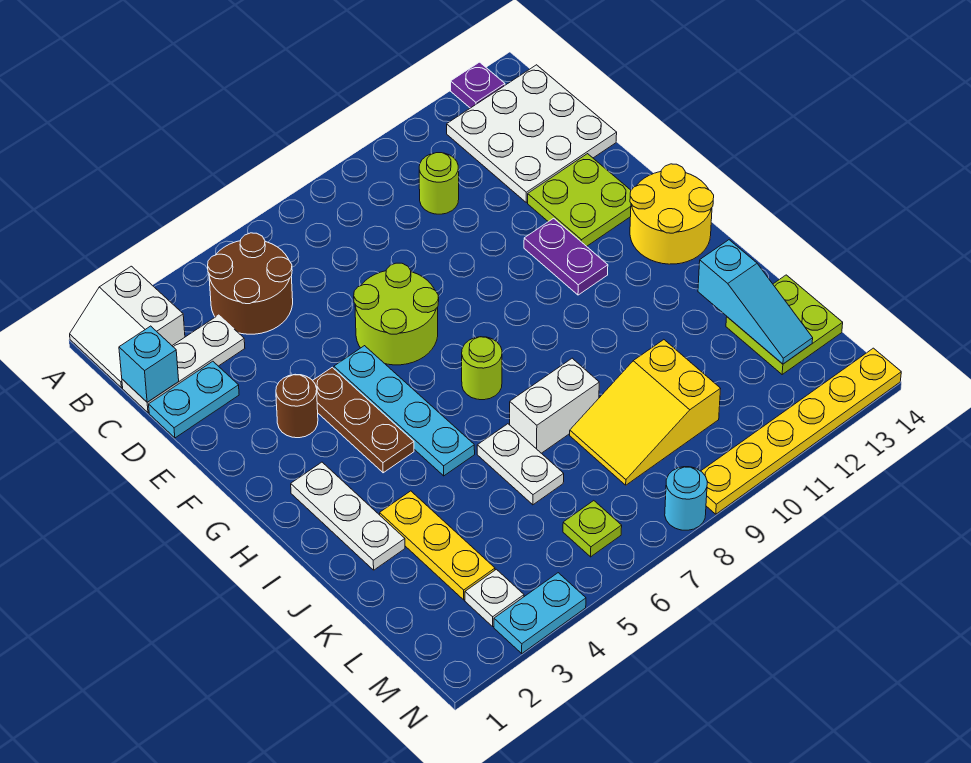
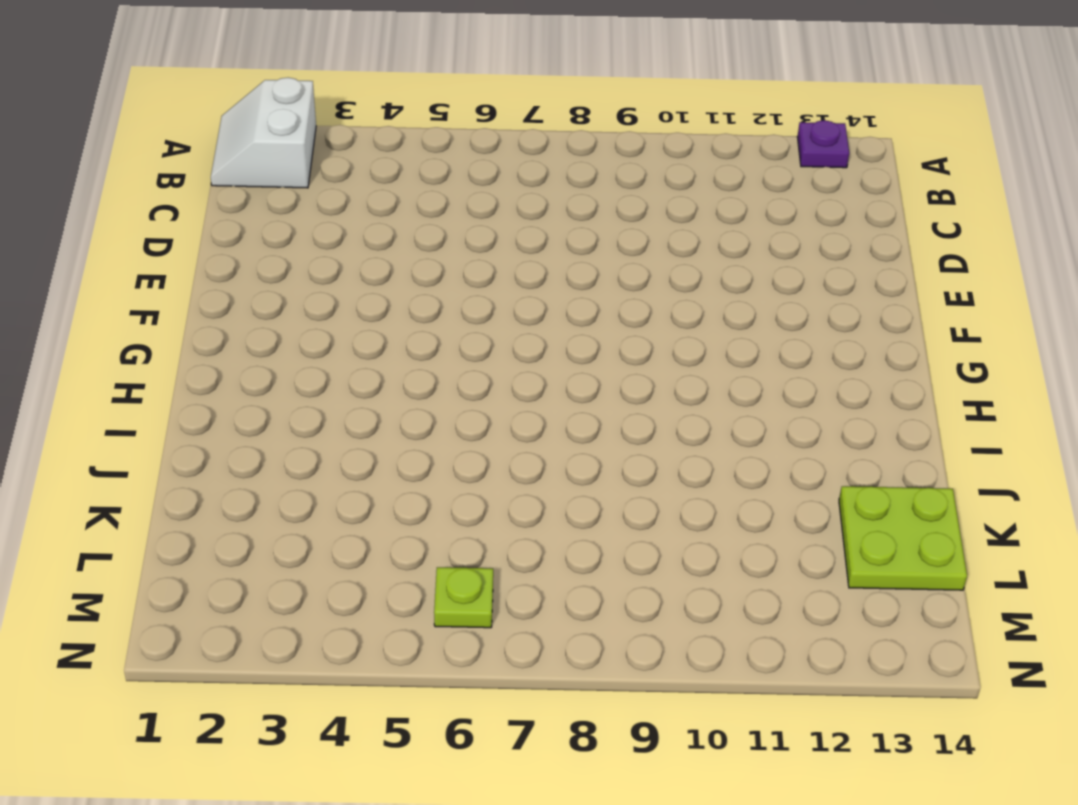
none -> brown round brick B4:C5 level 1
none -> white plate B12:D14 level 1
none -> white plate C1:C3 level 1

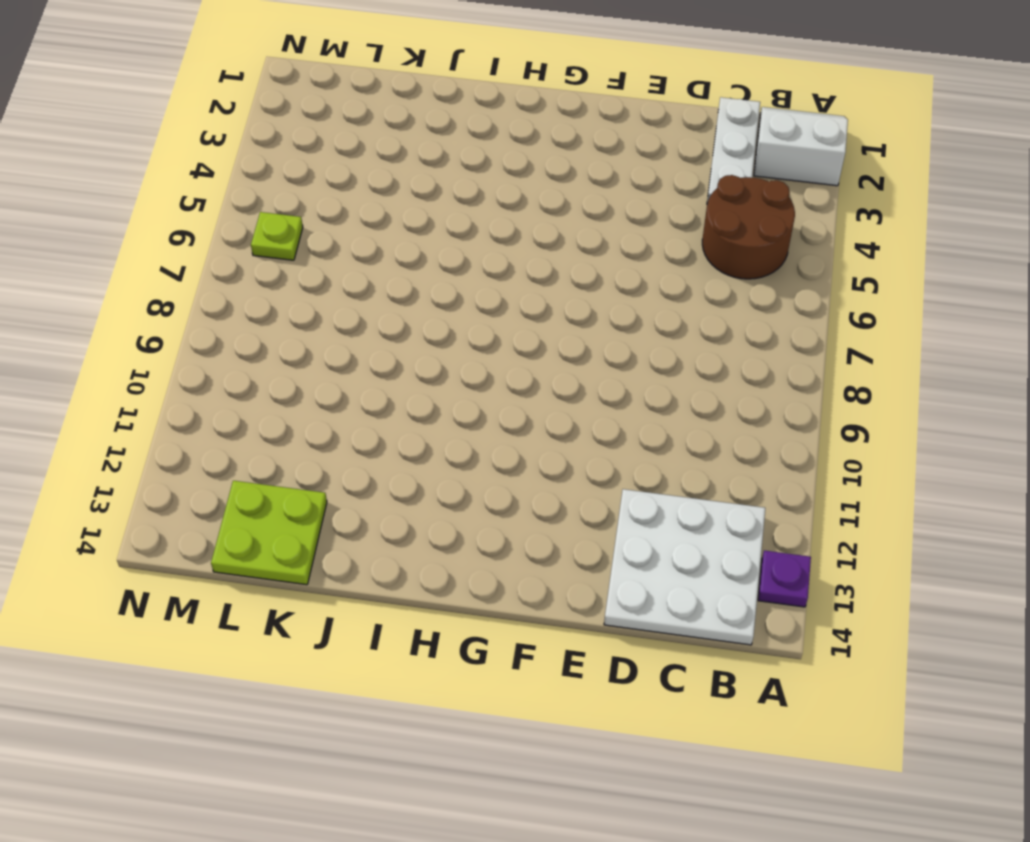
none -> lime round brick C10 level 1
none -> cyan plate D1:D2 level 1
none -> lime round brick E6:F7 level 1

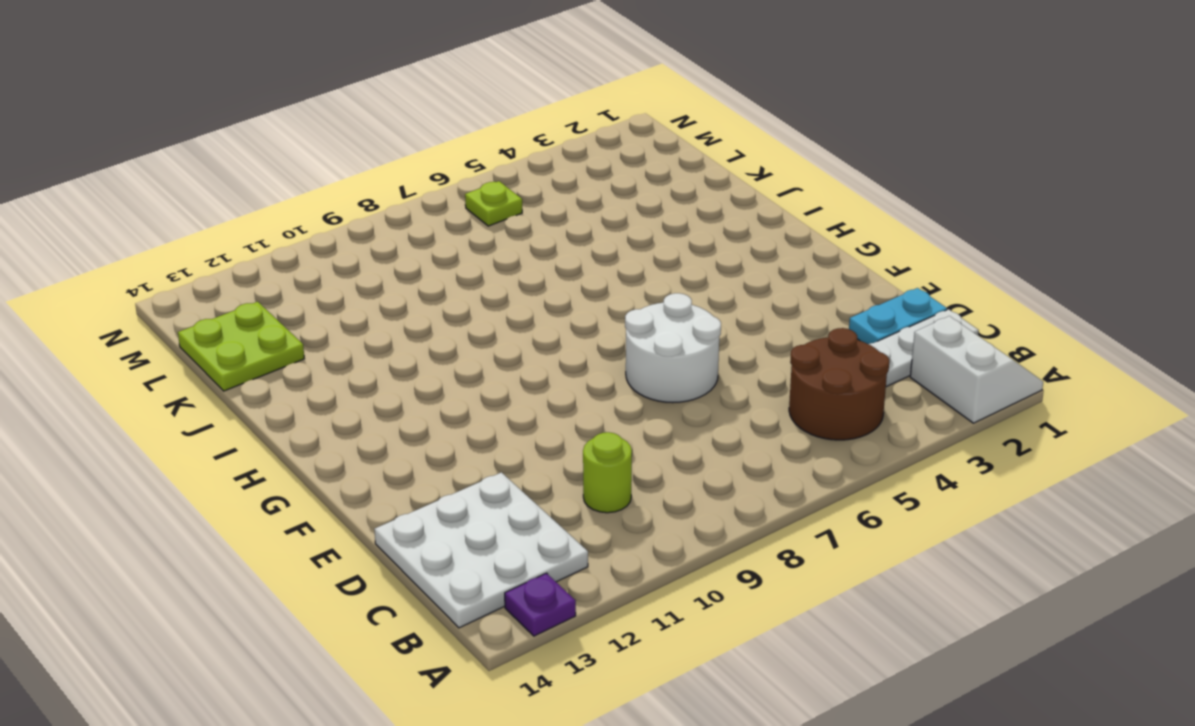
white round brick E6:F7 level 1 -> lime round brick E6:F7 level 1
none -> lime plate E12:F13 level 1
none -> brown round brick F3 level 1
none -> brown plate F4:H4 level 1

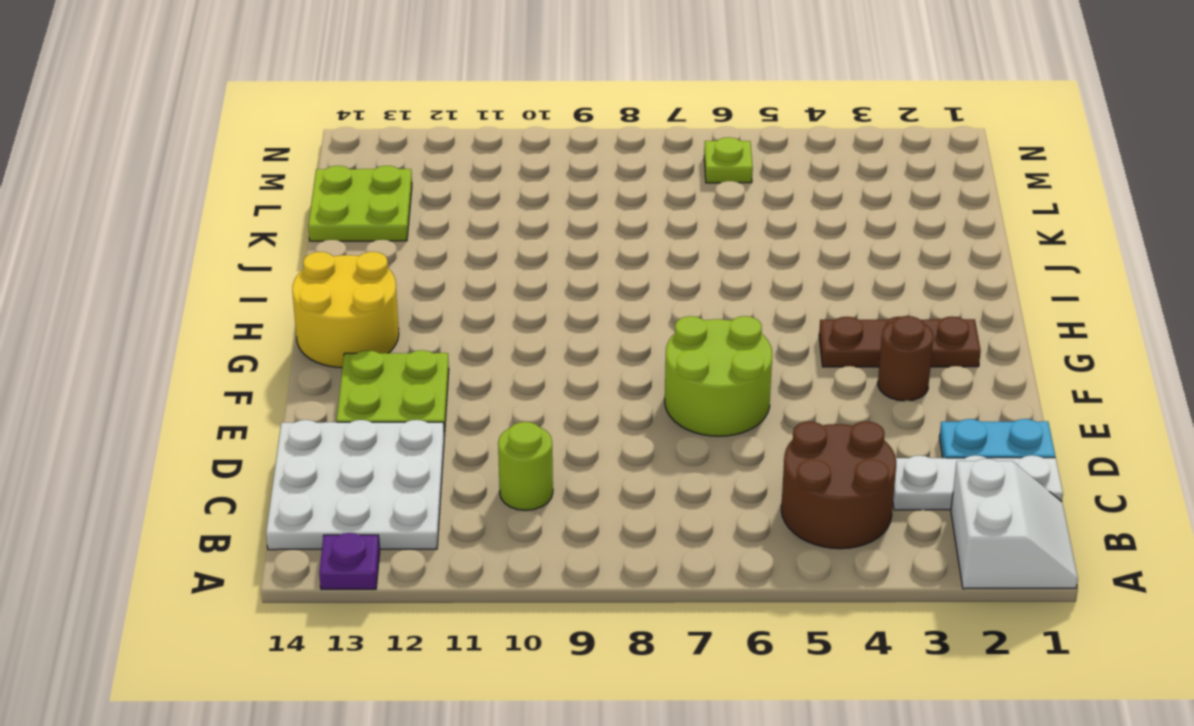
brown plate G2:G4 level 1 -> brown plate F4:H4 level 1
none -> cyan plate F5:I5 level 1
none -> purple plate F11:G11 level 1
none -> white plate H2:J2 level 1

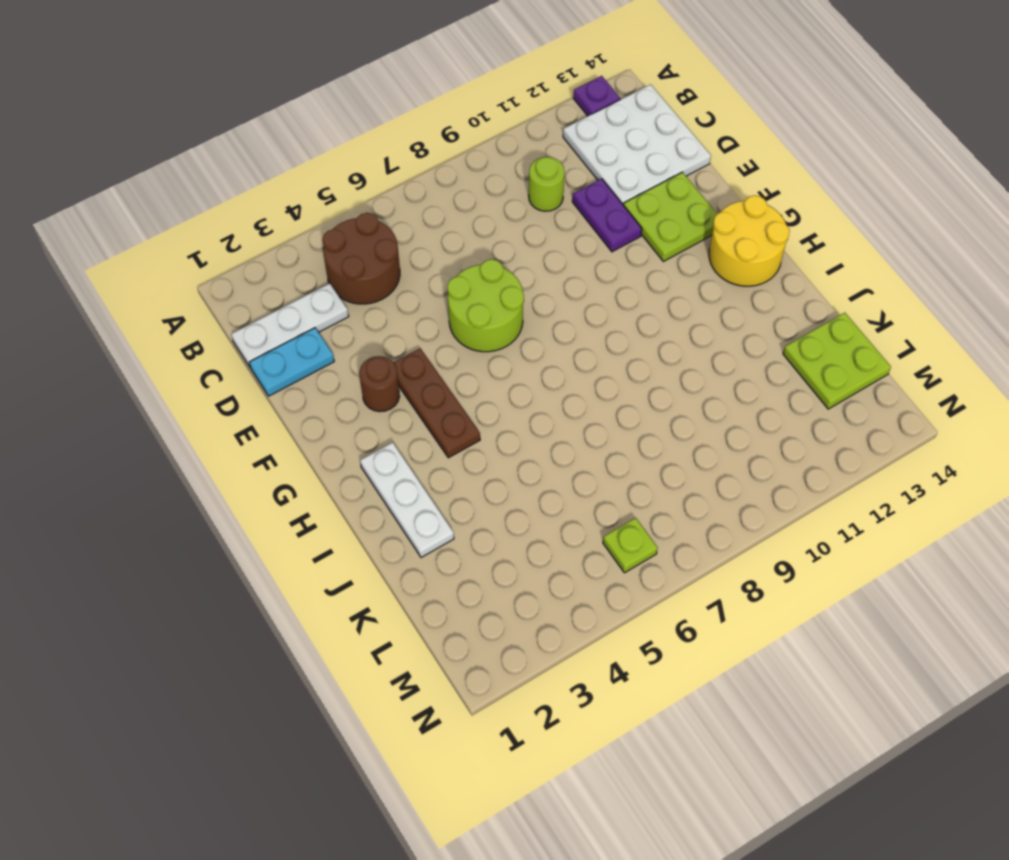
purple plate D11:E11 level 1 -> purple plate F11:G11 level 1
none -> white slope A1:B2 level 1 top 2
none -> cyan plate F5:I5 level 1
none -> lime round brick H7 level 1

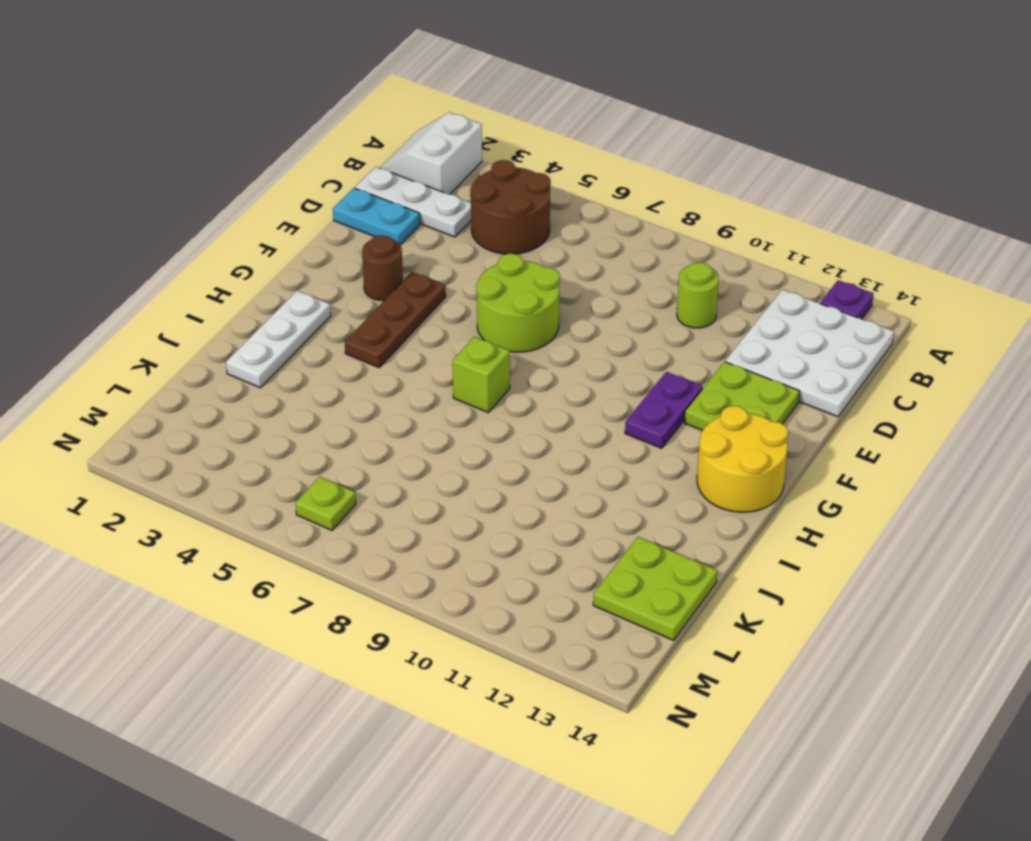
lime brick H7 level 1 -> lime round brick H7 level 1
none -> cyan plate F5:I5 level 1
none -> yellow plate J3:L3 level 1
none -> white plate J6:K6 level 1

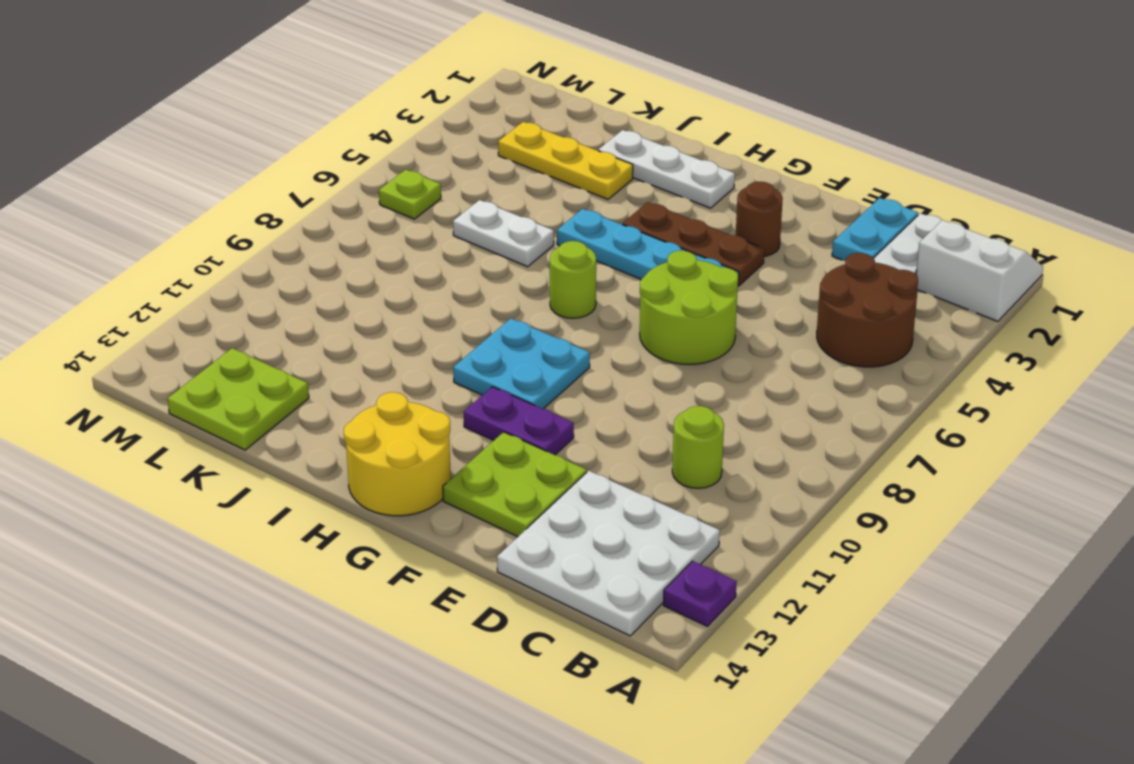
cyan plate G9:H10 level 1 -> none
none -> white brick J7:J8 level 1
none -> yellow slope K8:L10 level 1 top 10
none -> white plate M3 level 1

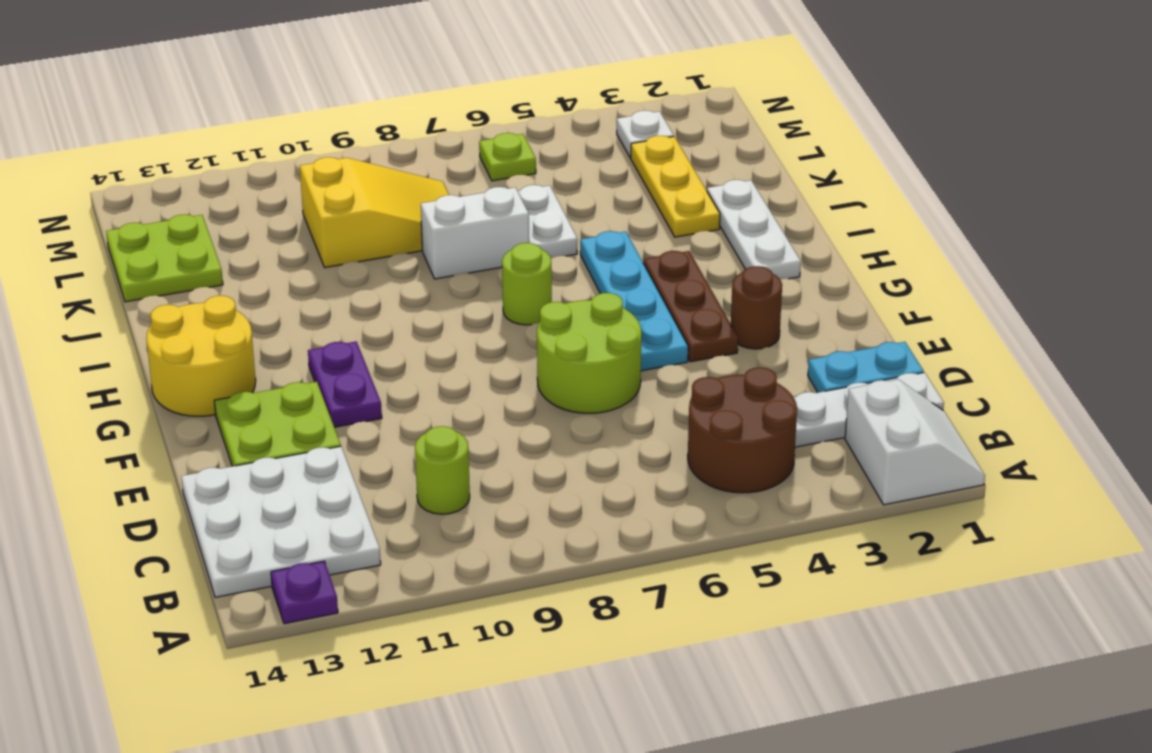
none -> cyan plate N3:N4 level 1
none -> cyan round brick N8 level 1
none -> yellow plate N9:N14 level 1

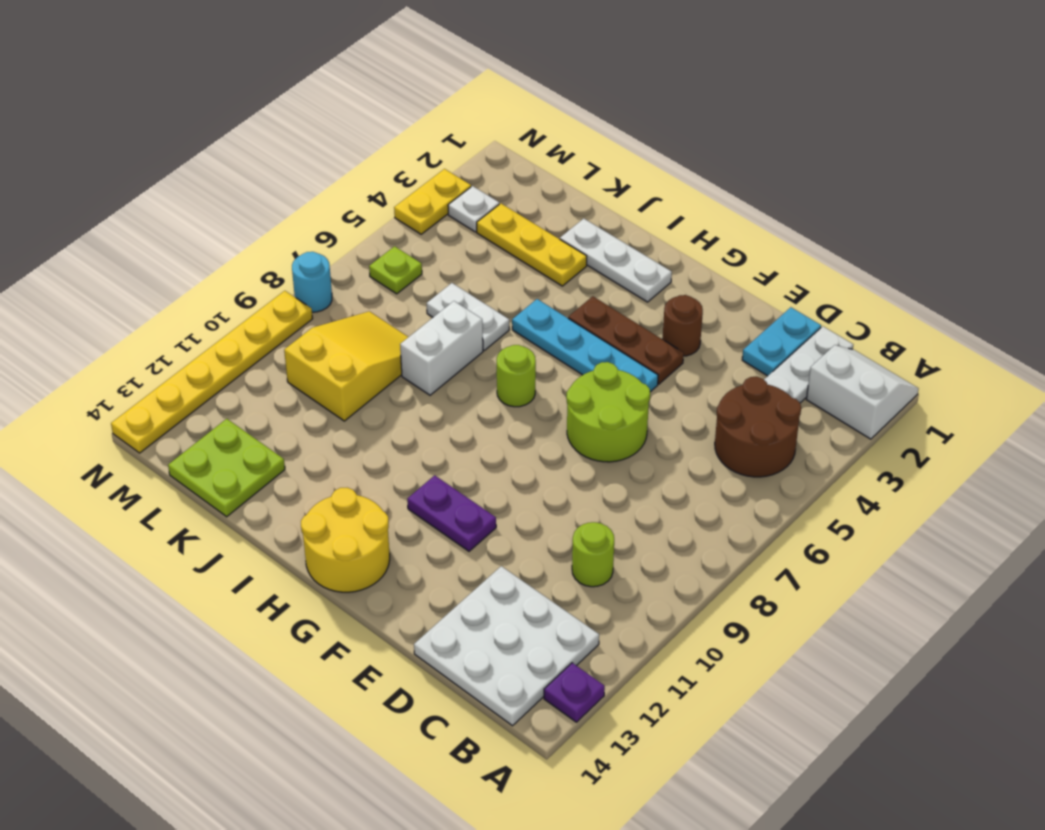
yellow plate N3:N4 level 1 -> cyan plate N3:N4 level 1
none -> lime plate E12:F13 level 1
none -> cyan brick C1 level 2
none -> cyan slope J13:L13 level 2 top J

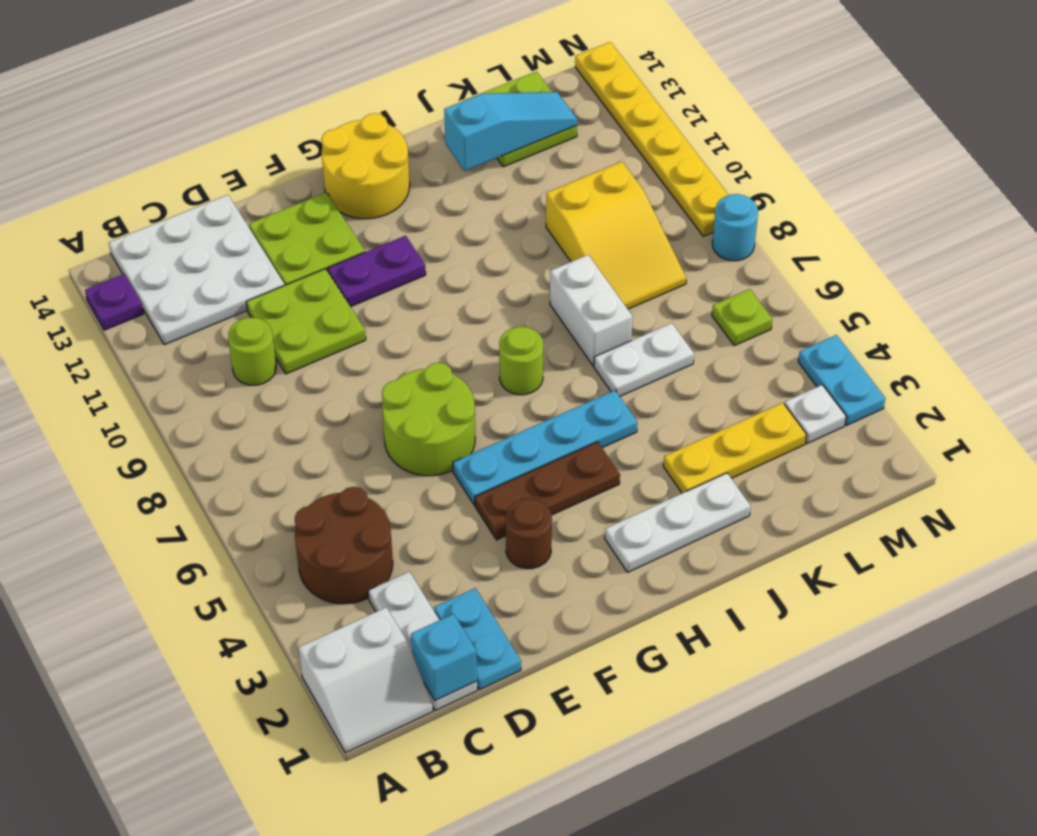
lime plate D10:E11 level 1 -> none

